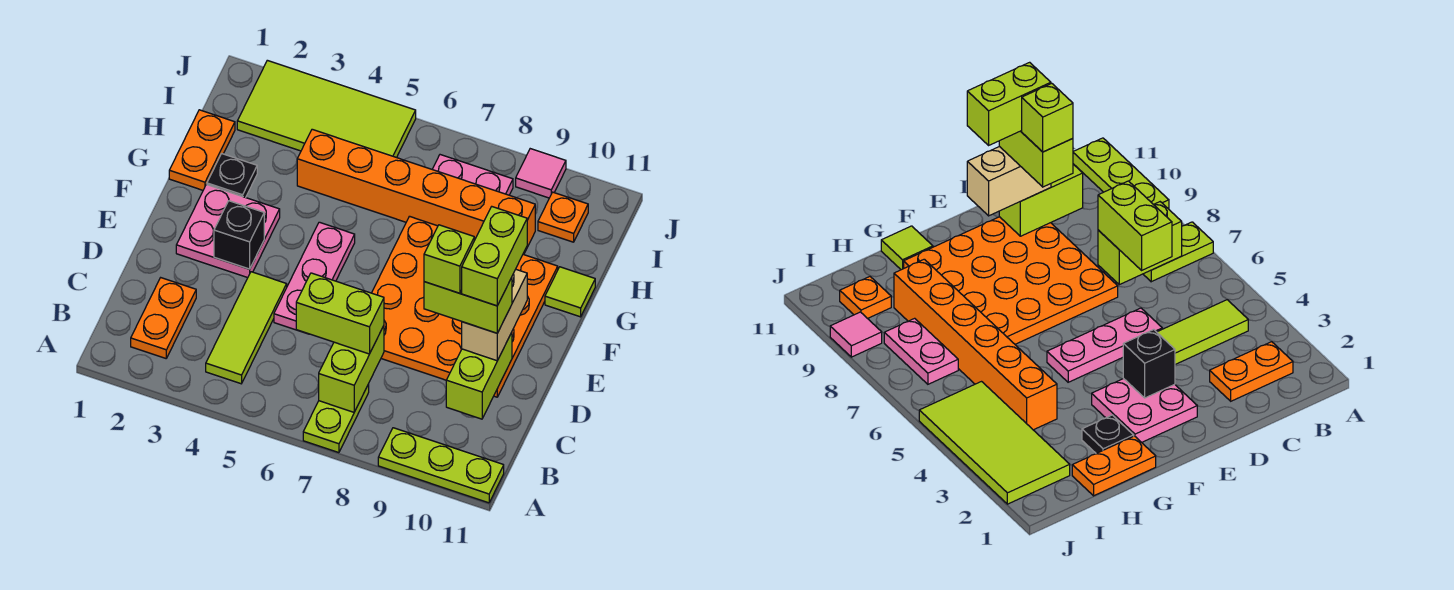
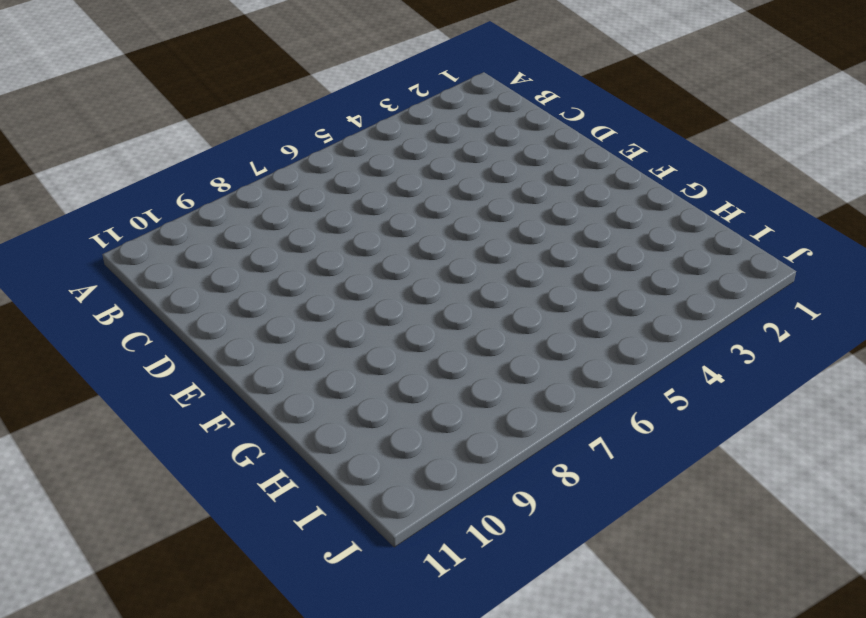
none -> lime plate A7:B7 level 1
none -> lime plate A9:A11 level 1
none -> orange plate B2:C2 level 1

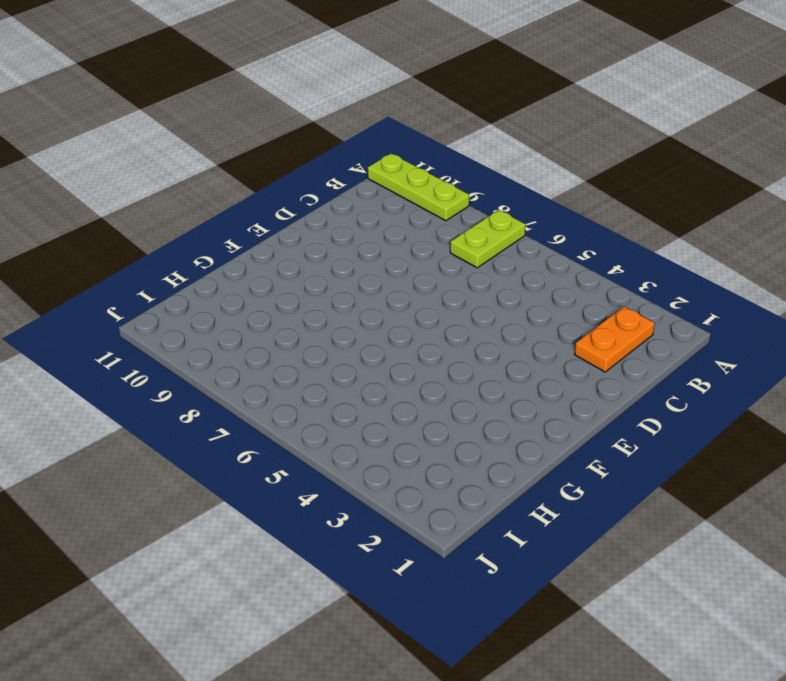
none -> lime tile B4:D4 level 1
none -> pink plate D5:F5 level 1
none -> orange plate D7:G10 level 1

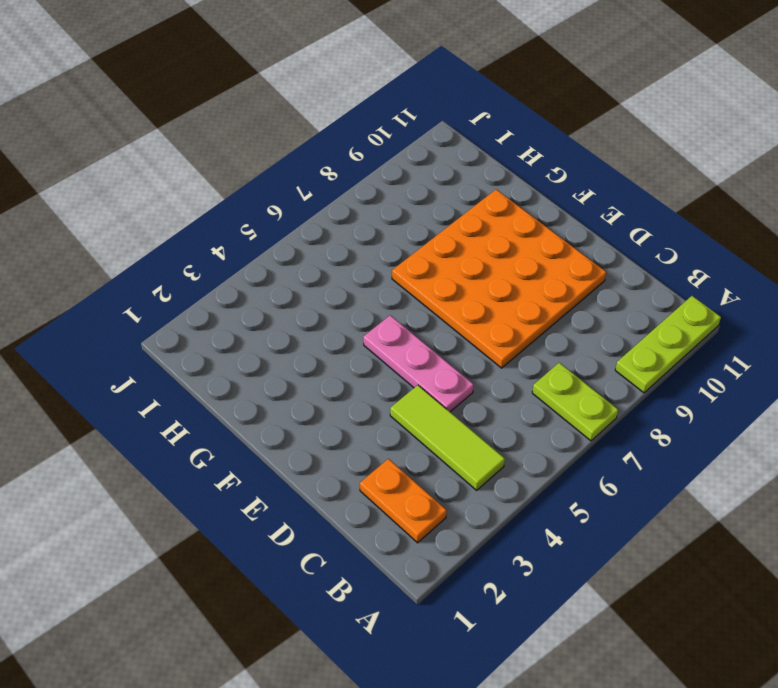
none -> pink plate E2:F3 level 1
none -> orange plate G1:H1 level 1
none -> black plate G2 level 1

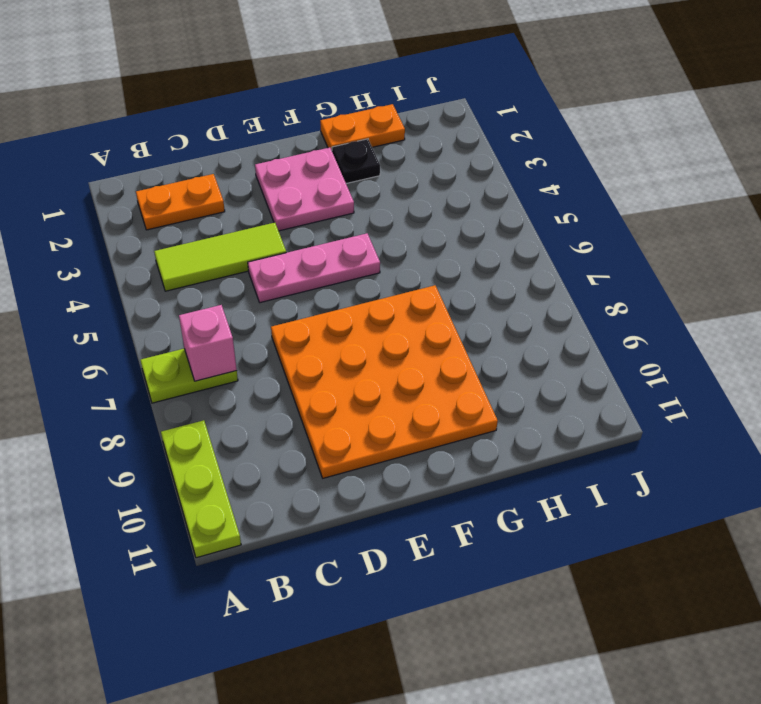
pink brick B7 level 2 -> lime brick B7:C7 level 2
none -> lime tile G11 level 1
none -> orange brick H4:H9 level 1
none -> lime tile I2:J5 level 1

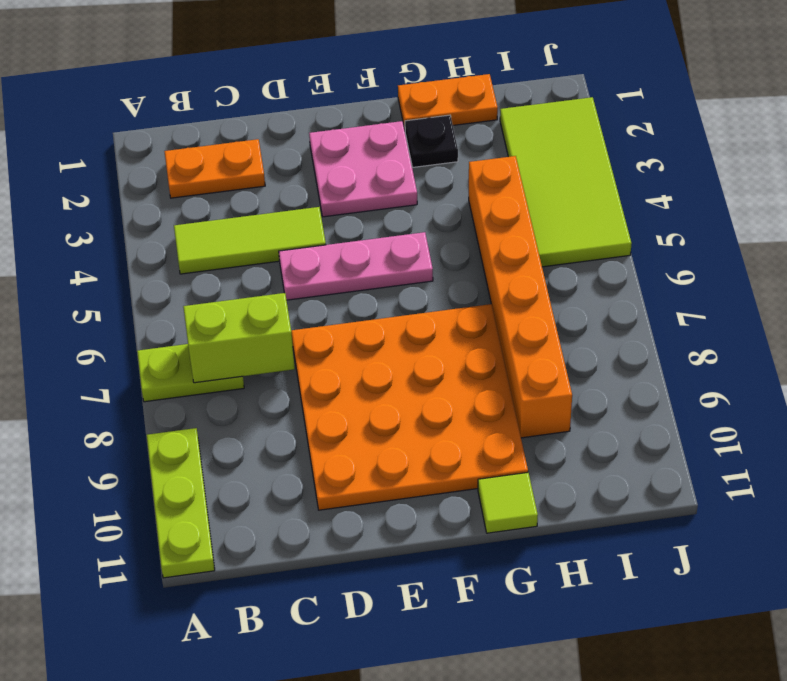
none -> pink plate I7:I8 level 1
none -> orange plate I10 level 1
none -> pink tile J9 level 1

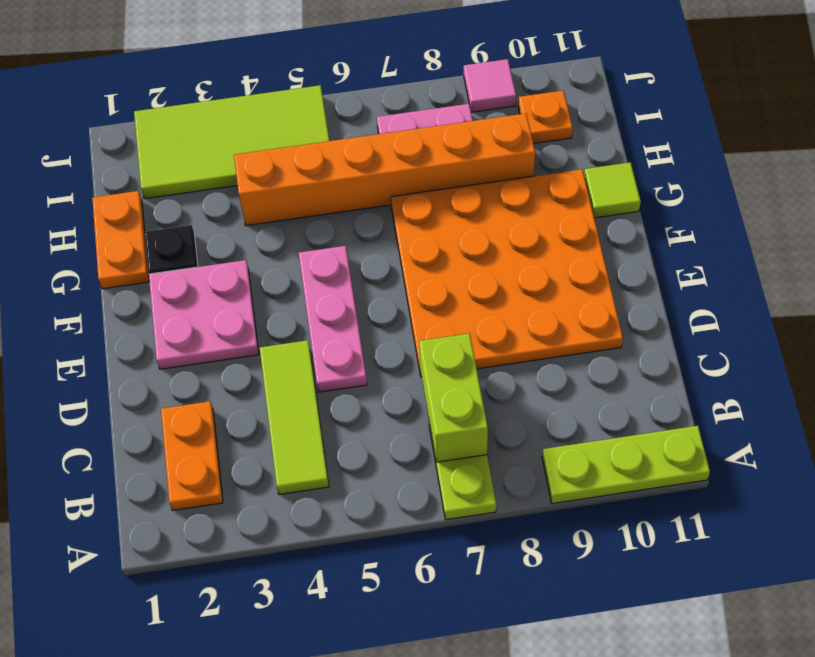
none -> lime brick C10:D10 level 2
none -> black brick E3 level 2
none -> lime brick C6:C7 level 3

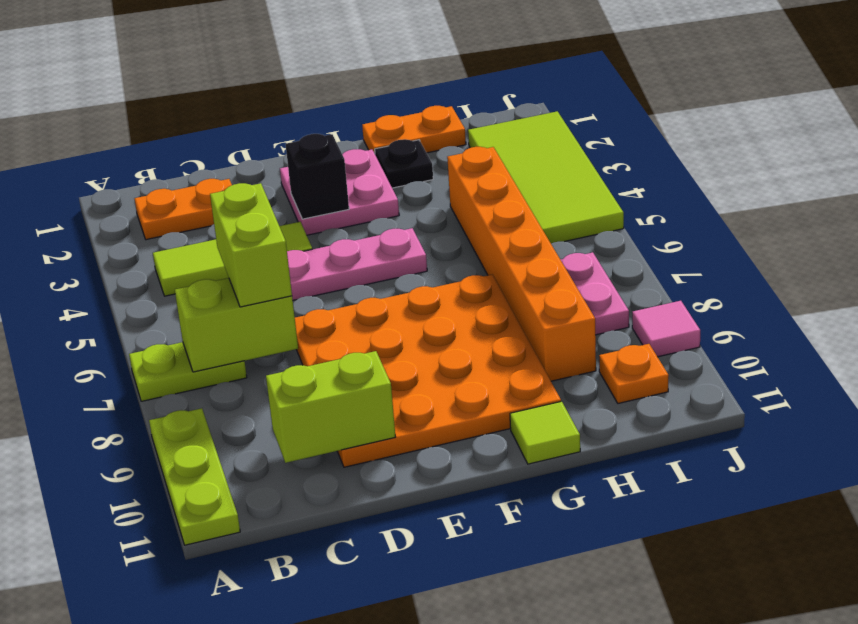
none -> tan brick D10:E10 level 3
none -> lime brick D9:D10 level 4
none -> lime brick D9 level 5

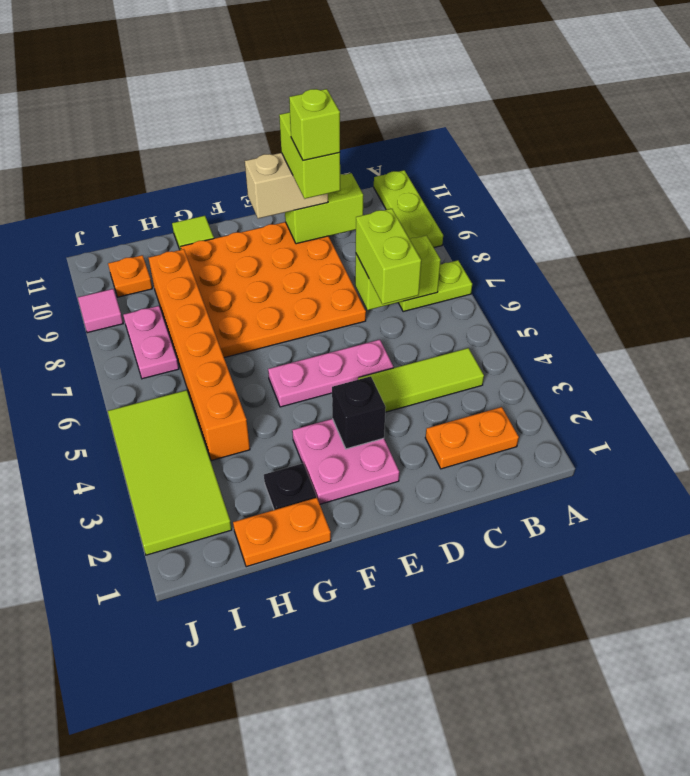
none -> lime brick D10:E10 level 5

